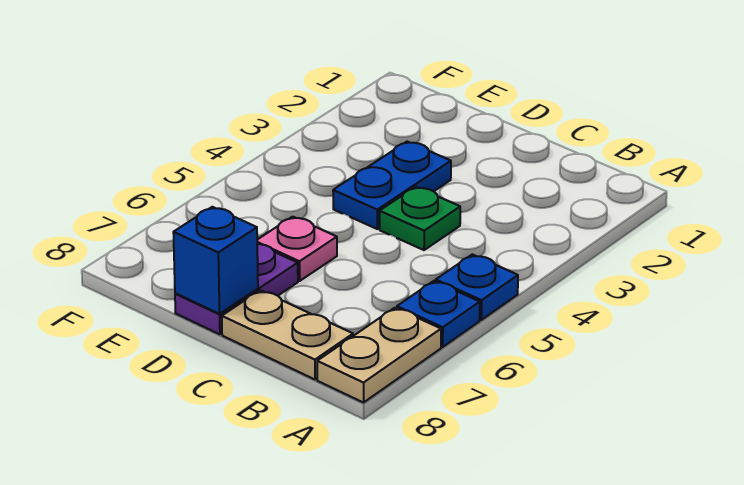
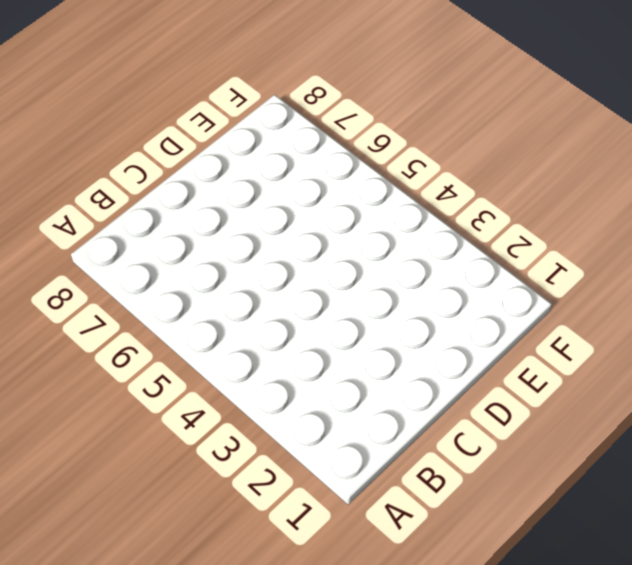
none -> blue plate A5 level 1
none -> blue plate A6 level 1

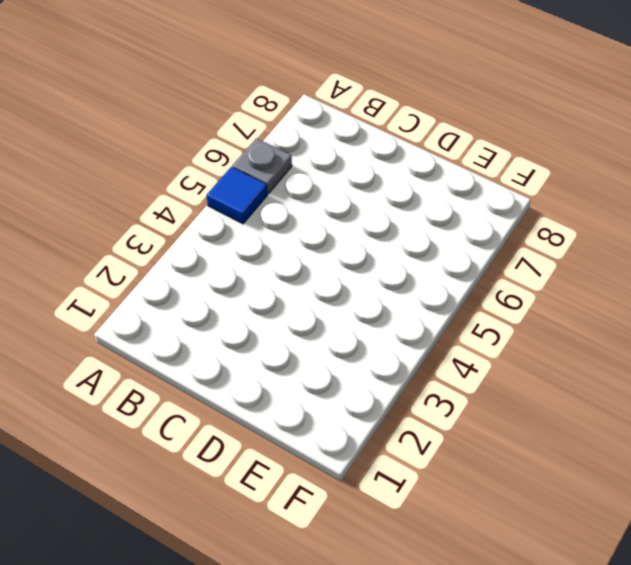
blue tile A5 level 1 -> blue plate A5 level 1
grey plate A6 level 1 -> blue plate A6 level 1
none -> tan plate A7:A8 level 1
none -> tan plate B8:C8 level 1

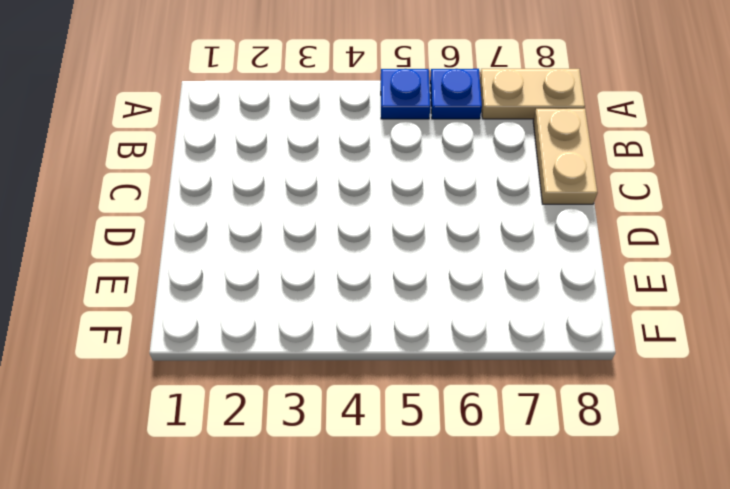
none -> green plate C4 level 1
none -> blue plate D3:D4 level 1

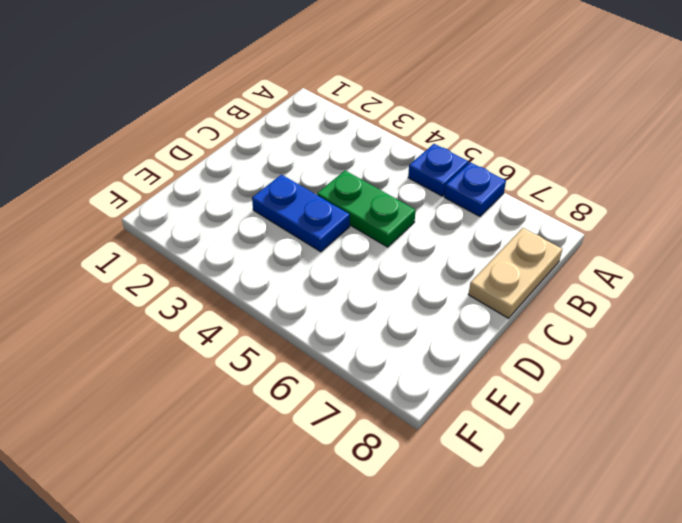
green plate C4:C5 level 1 -> green plate C4 level 1
none -> tan plate A7:A8 level 1
none -> pink plate D6 level 1

